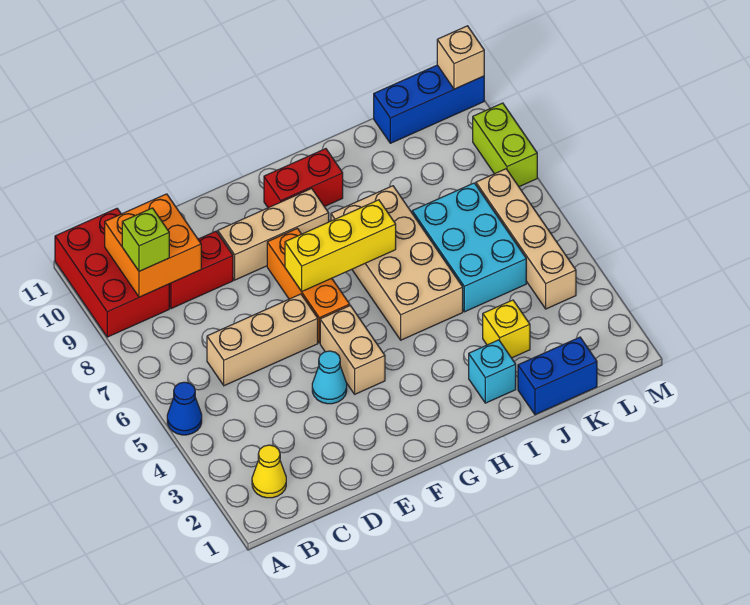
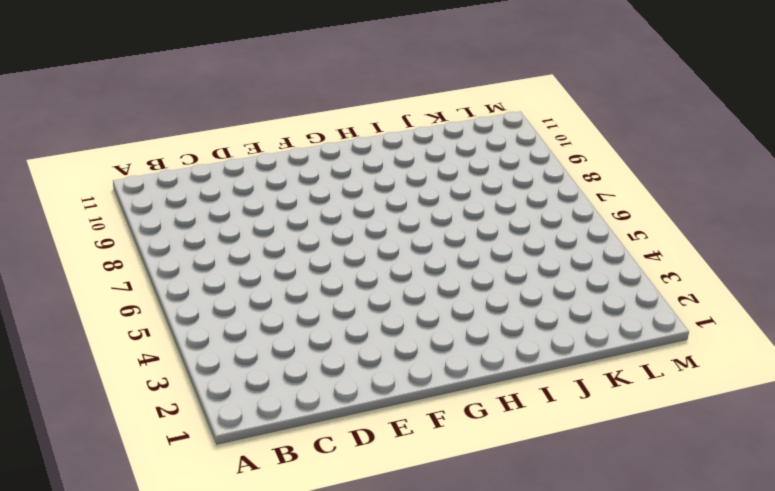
none -> blue cone A5 level 1
none -> red brick A9:B11 level 1
none -> yellow cone B2 level 1

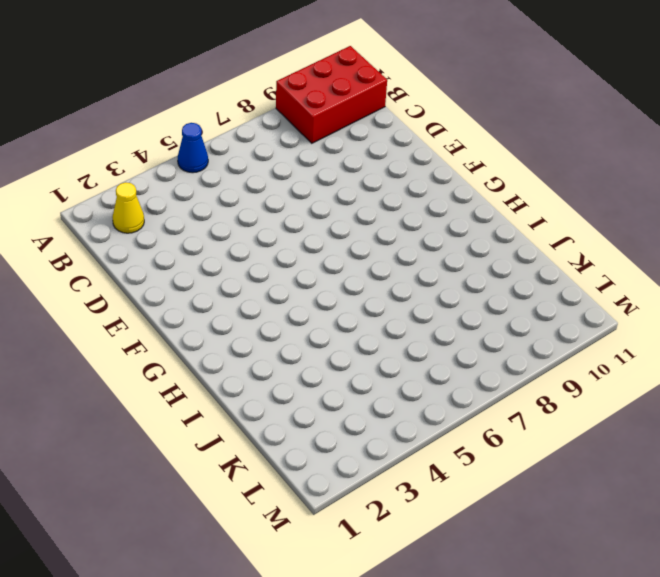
none -> tan brick C6:E6 level 1
none -> red brick C9:D9 level 1
none -> cyan cone E4 level 1

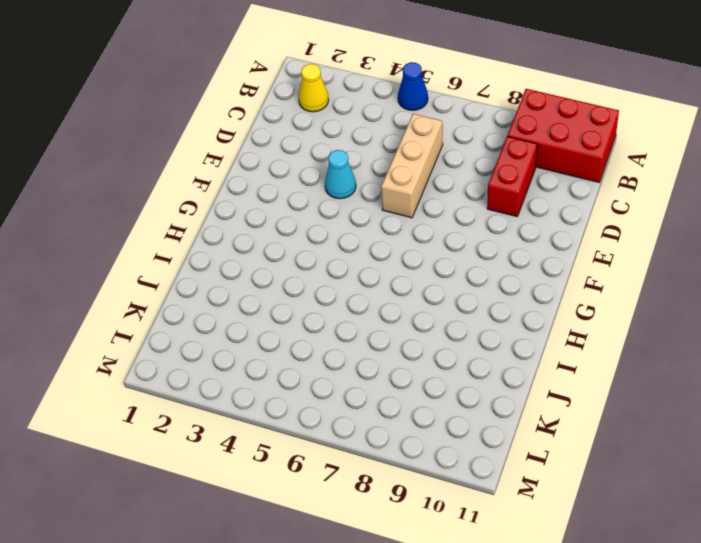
none -> tan brick E9:G9 level 1
none -> tan brick F4:F5 level 1
none -> orange brick F6:F8 level 1

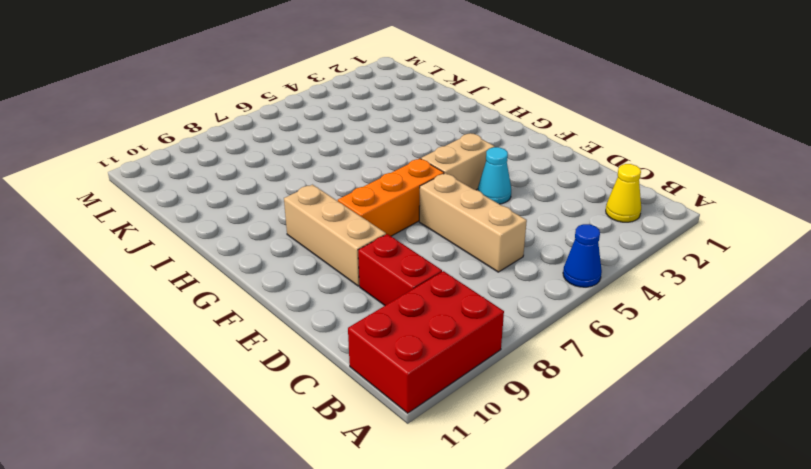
none -> red brick G10:H10 level 1
none -> tan brick H5:I8 level 1
none -> cyan brick I2 level 1

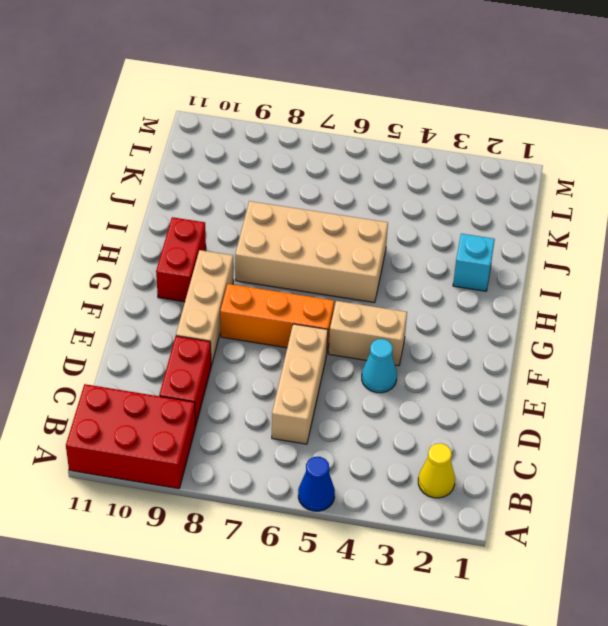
none -> blue brick J1:K1 level 1
none -> yellow brick J3 level 1
none -> cyan brick J5:K7 level 1

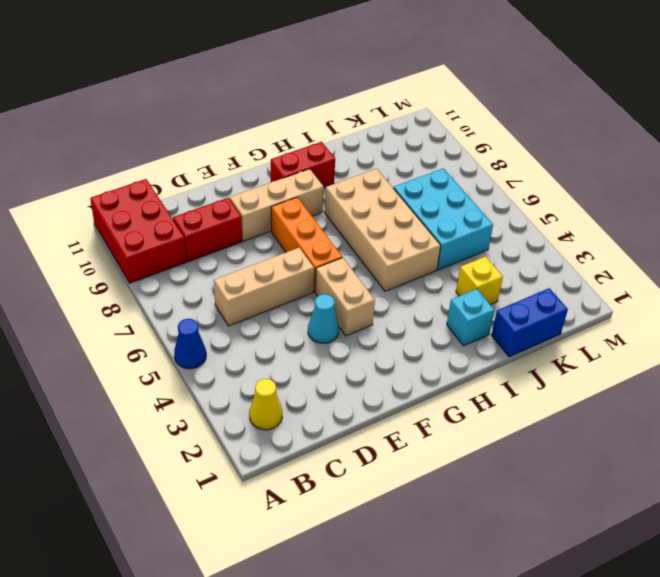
none -> blue brick K11:M11 level 1
none -> tan brick L4:L7 level 1
none -> lime brick M8:M9 level 1

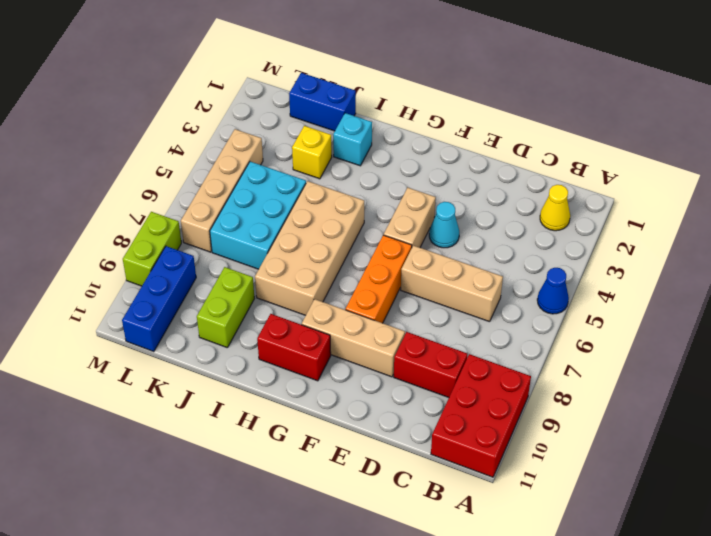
lime brick J9:J10 level 1 -> none
blue brick L9:L11 level 1 -> blue brick K11:M11 level 1
none -> orange brick B9:C10 level 2
none -> yellow brick F7:H7 level 2
none -> tan brick M11 level 2

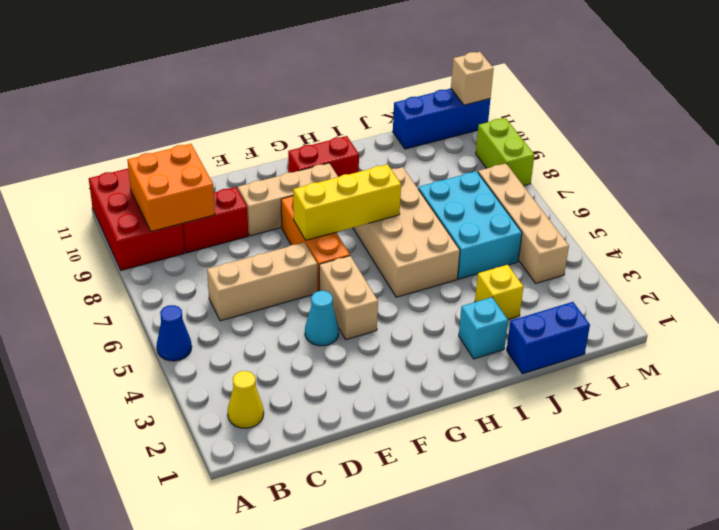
none -> lime brick B9 level 3

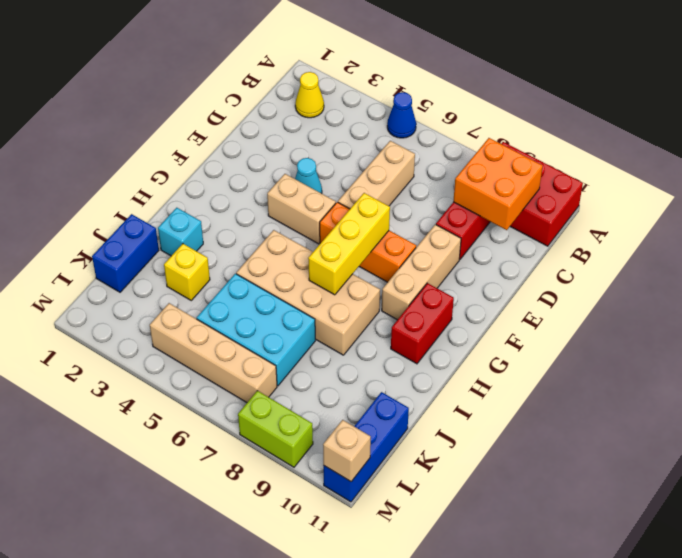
none -> lime brick B9 level 3

